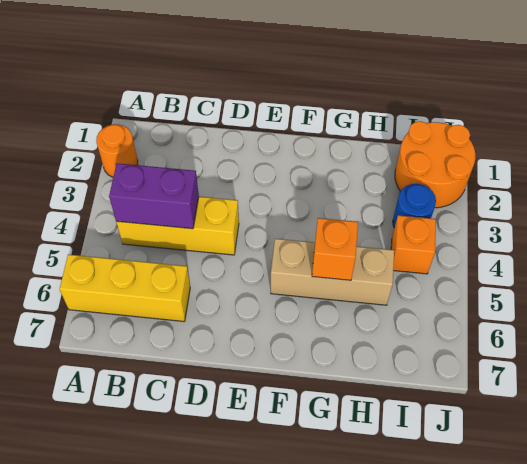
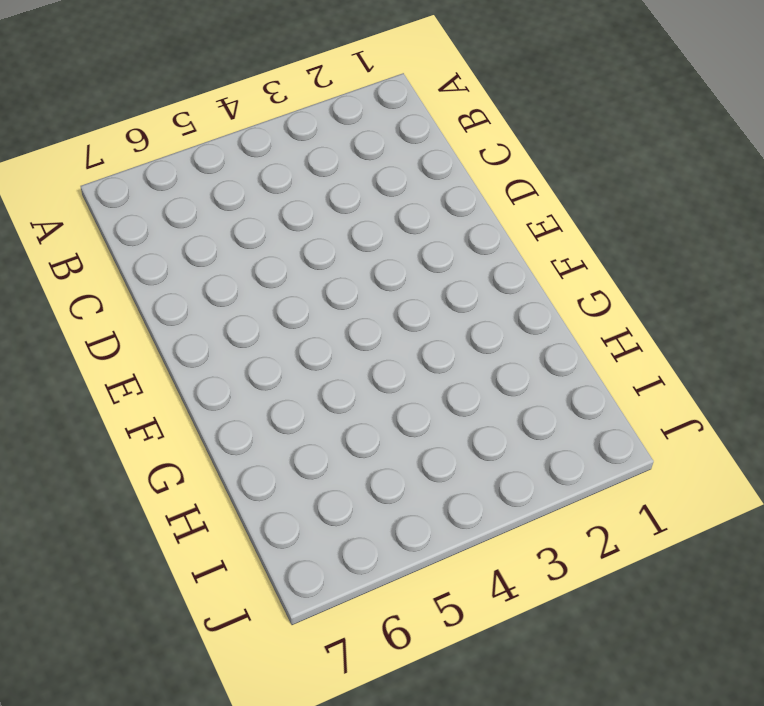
none -> orange round brick A2 level 1
none -> yellow brick A6:C6 level 1

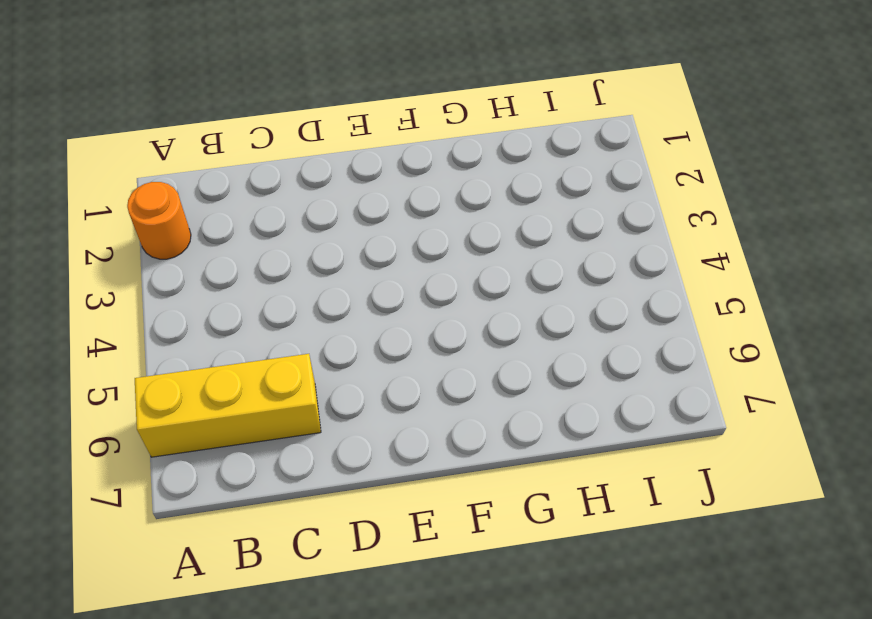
none -> yellow brick B4:D4 level 1
none -> tan brick F5:H5 level 1

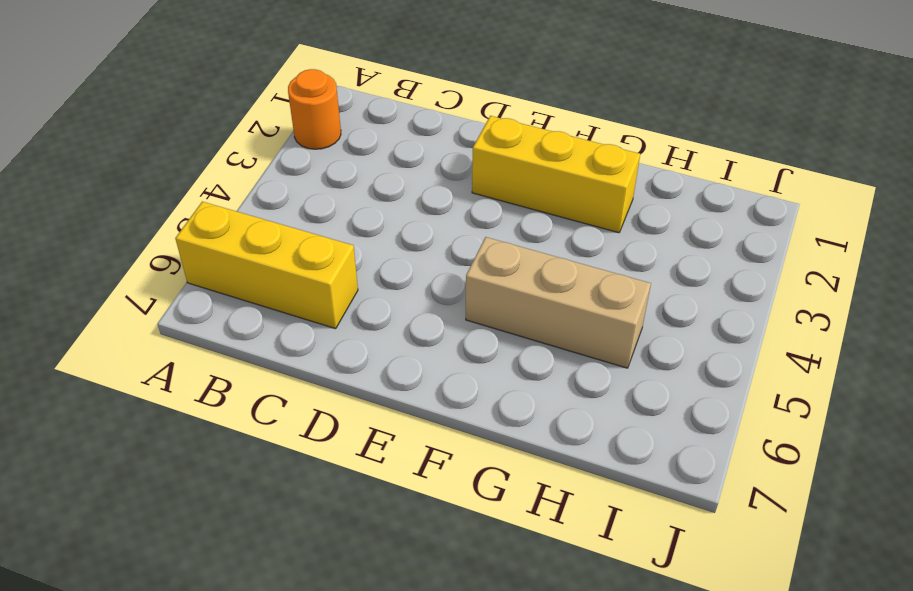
yellow brick E2:G2 level 1 -> yellow brick B4:D4 level 1
none -> orange round brick I1:J2 level 1
none -> blue round brick I3 level 1

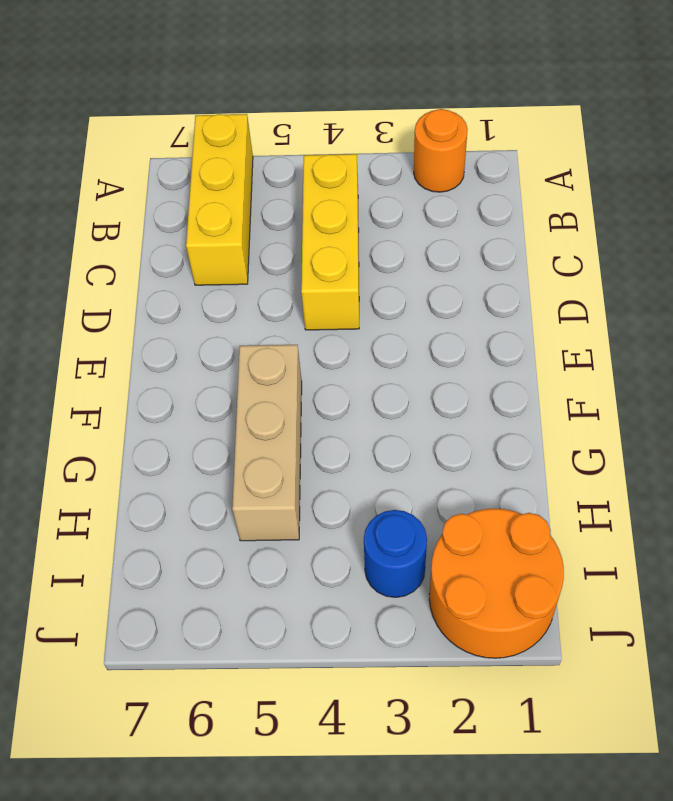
none -> orange brick I4 level 1
none -> purple brick B4:C4 level 2

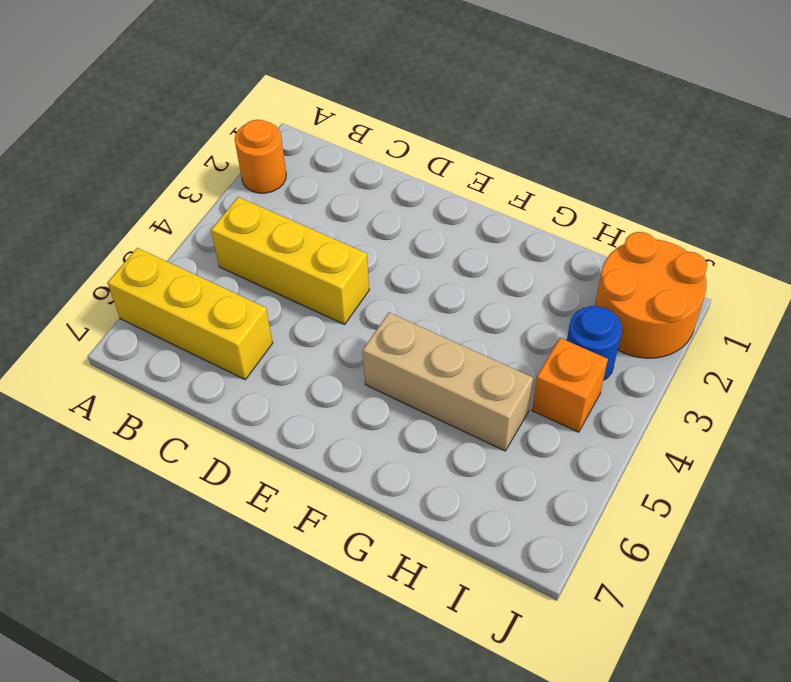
none -> purple brick B4:C4 level 2
none -> orange brick G5 level 2

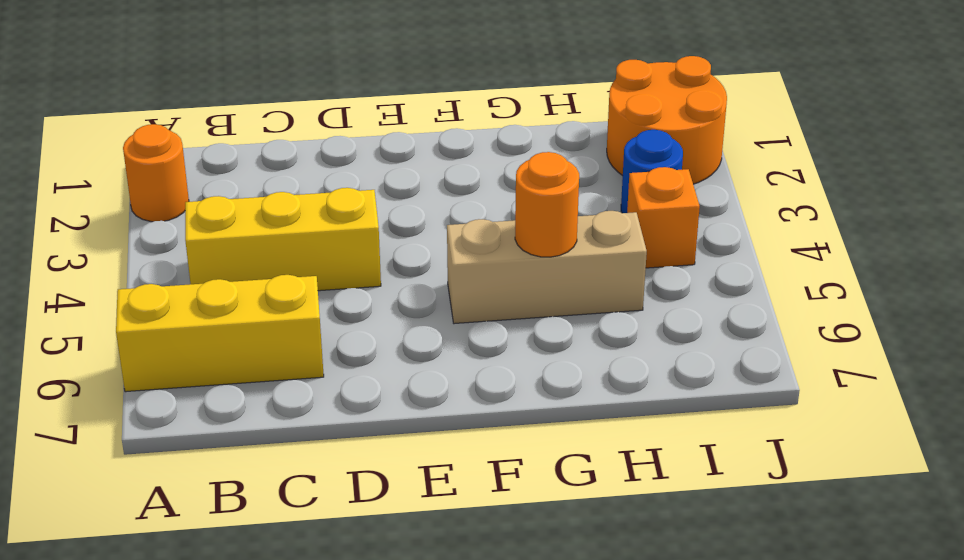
orange round brick G5 level 2 -> orange brick G5 level 2
none -> purple brick B4:C4 level 2

